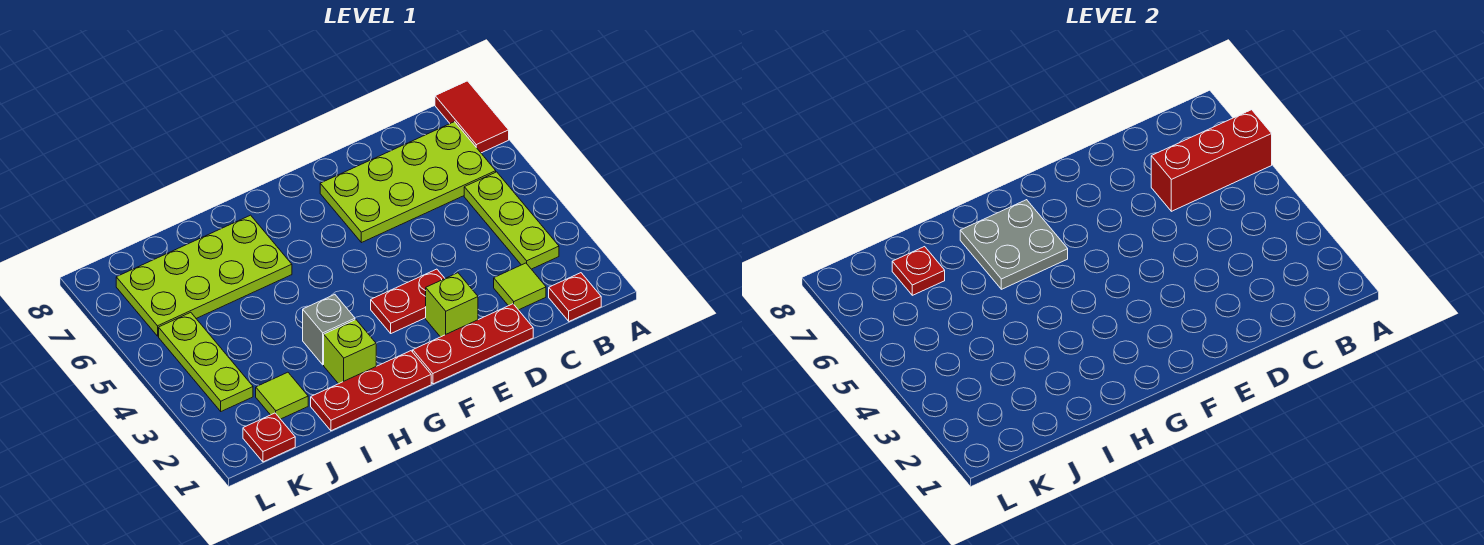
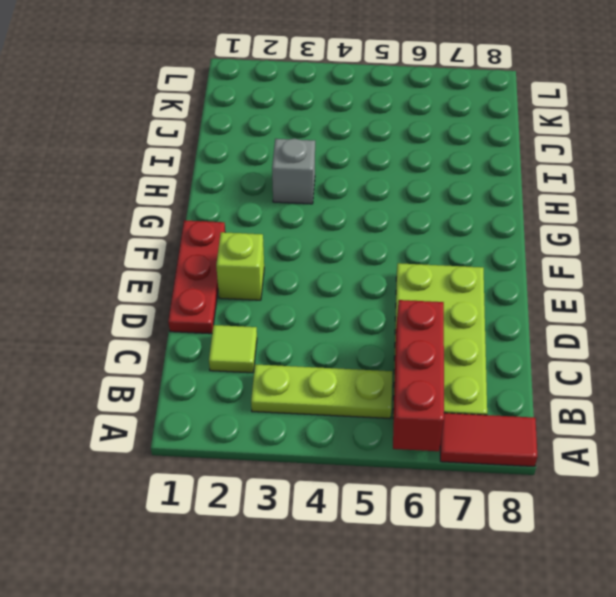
none -> red plate B1 level 1
none -> red plate E3:F3 level 1
none -> red plate G1:I1 level 1

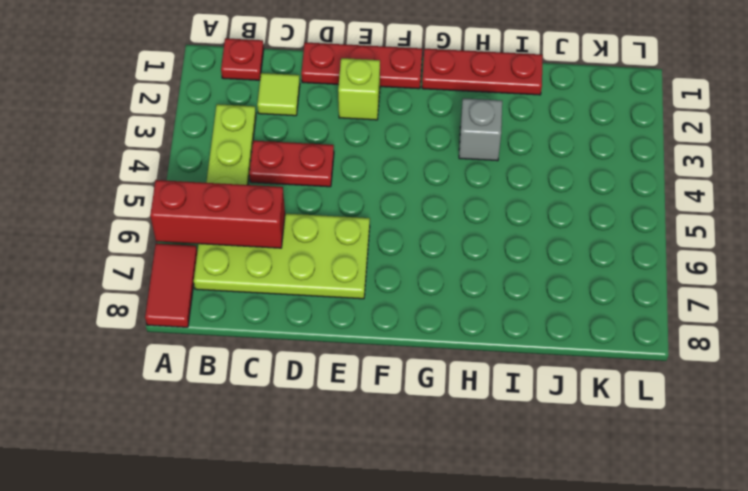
red plate C4:D4 level 1 -> red plate E3:F3 level 1
none -> lime brick H2 level 1
none -> lime plate H6:K7 level 1
none -> lime tile J2 level 1

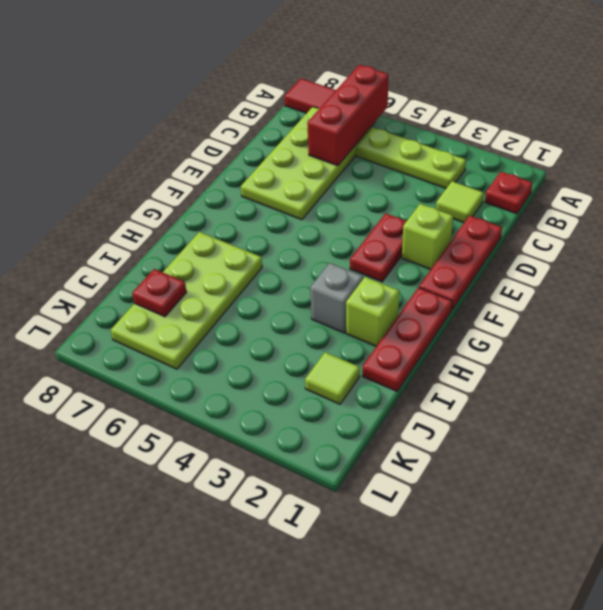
none -> red plate K1 level 1
none -> lime plate K3:K5 level 1
none -> grey plate G6:H7 level 2

